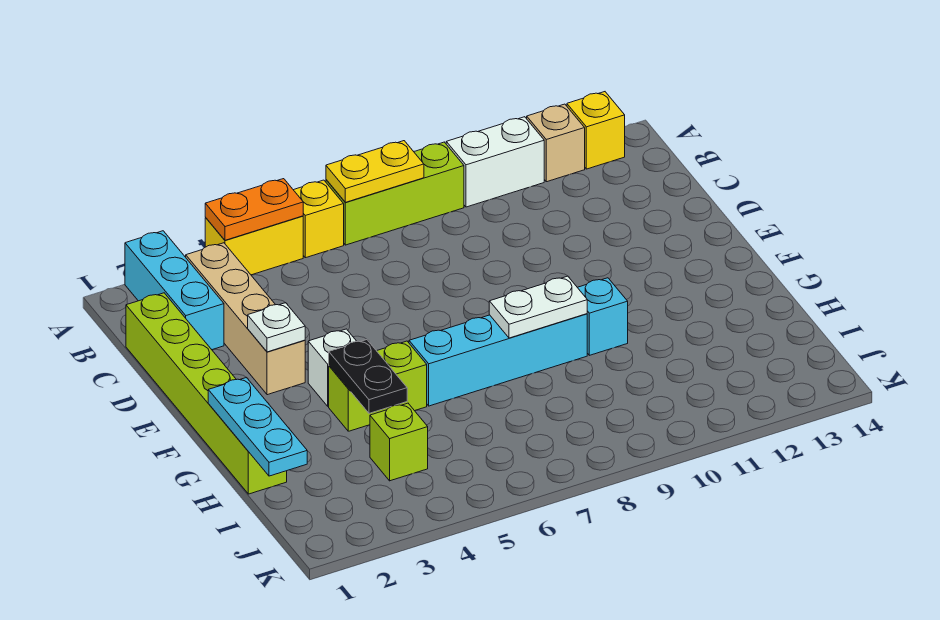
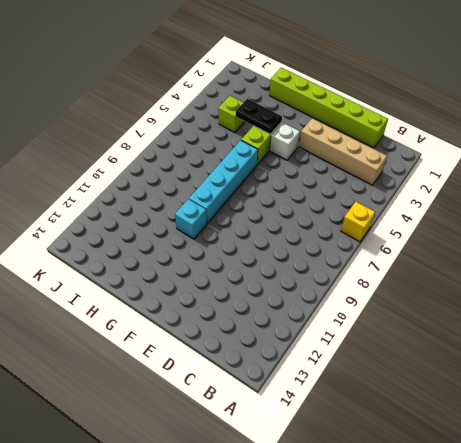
none -> cyan brick A2:C2 level 1
none -> yellow brick A4:A5 level 1
none -> lime brick A7:A9 level 1

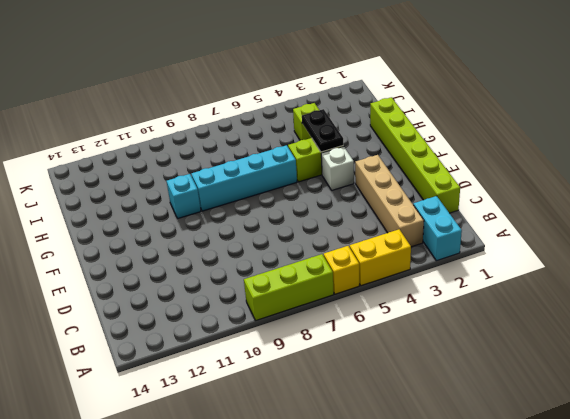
cyan brick A2:B2 level 1 -> cyan brick A2:C2 level 1
none -> white brick A10:A11 level 1
none -> tan brick A12 level 1
none -> yellow brick A13 level 1

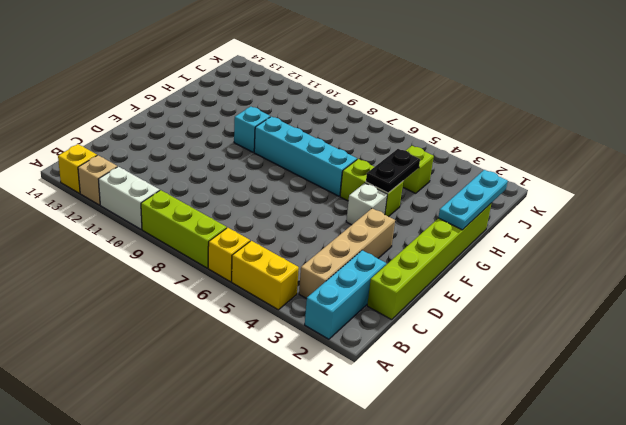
none -> orange plate A4:A5 level 2
none -> yellow plate A7:A8 level 2
none -> white plate E3 level 2

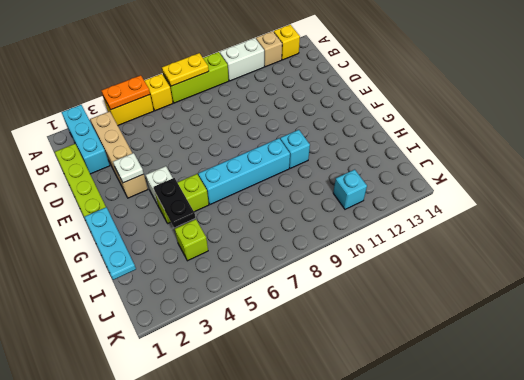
cyan brick J11 level 1 -> none
none -> white plate G8:G9 level 2

